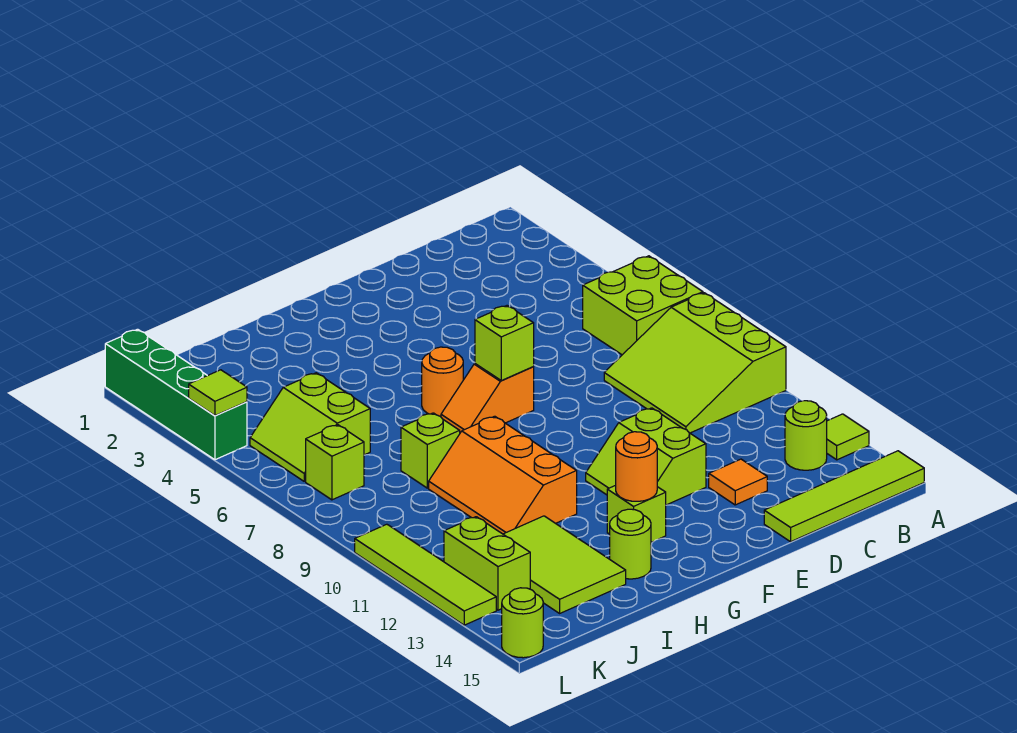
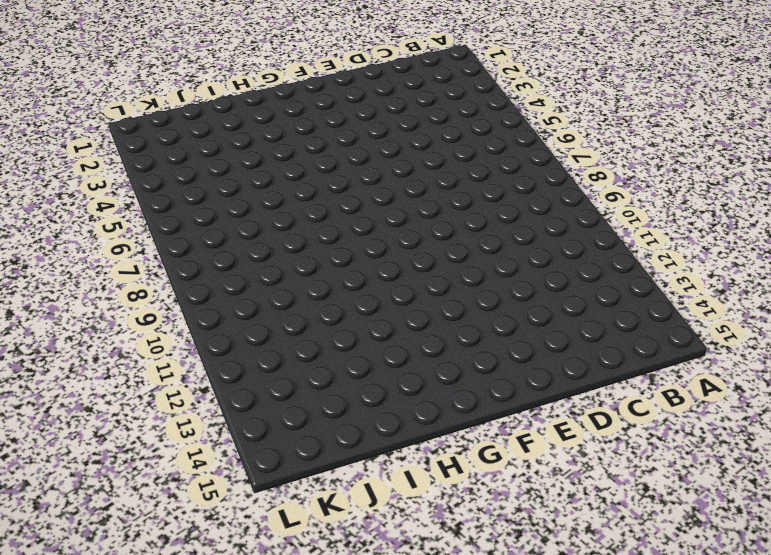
none -> lime brick A6:B7 level 1
none -> lime slope A8:C10 level 1 top A
none -> lime tile A13 level 1

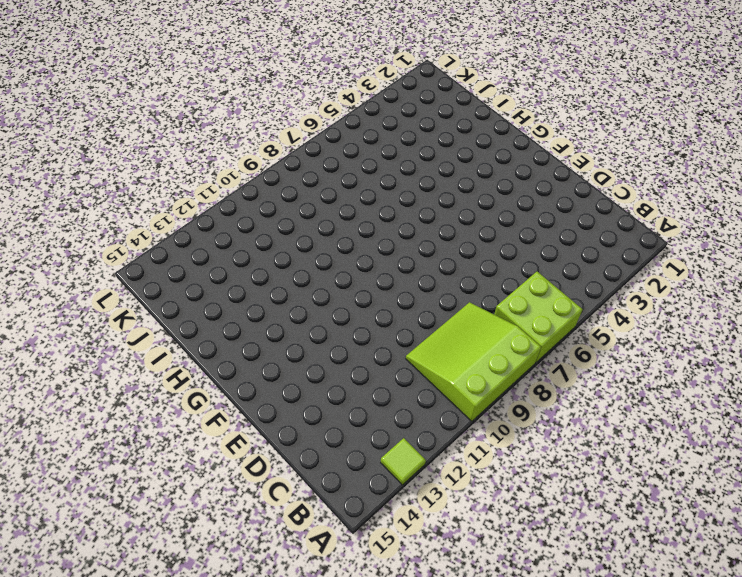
none -> lime tile A15:D15 level 1
none -> lime round brick B13 level 1
none -> orange tile D13 level 1

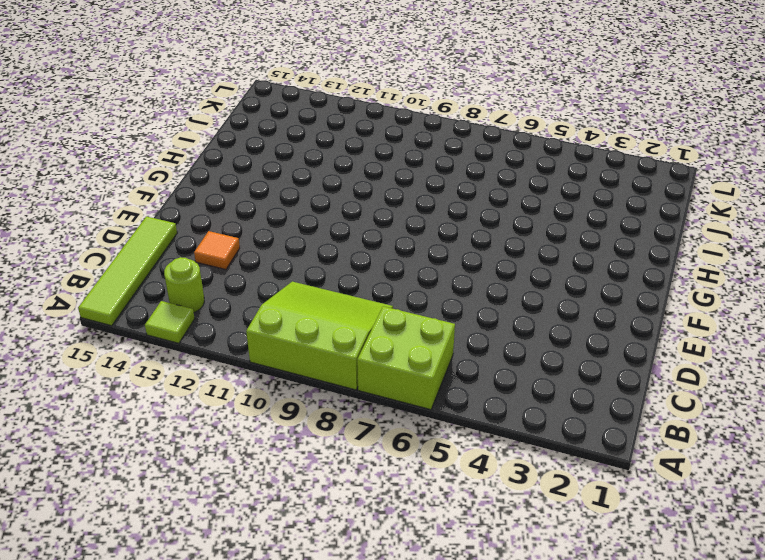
none -> lime slope E11:F12 level 1 top E
none -> orange slope F7:G7 level 1 top F
none -> orange round brick G6 level 1

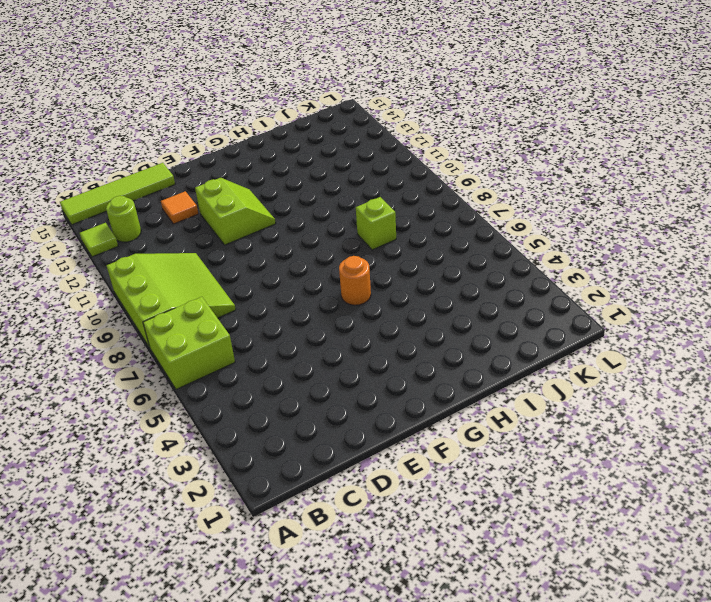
none -> orange slope F7:G7 level 1 top F
none -> lime brick G13 level 1
none -> orange slope H9:I11 level 1 top H

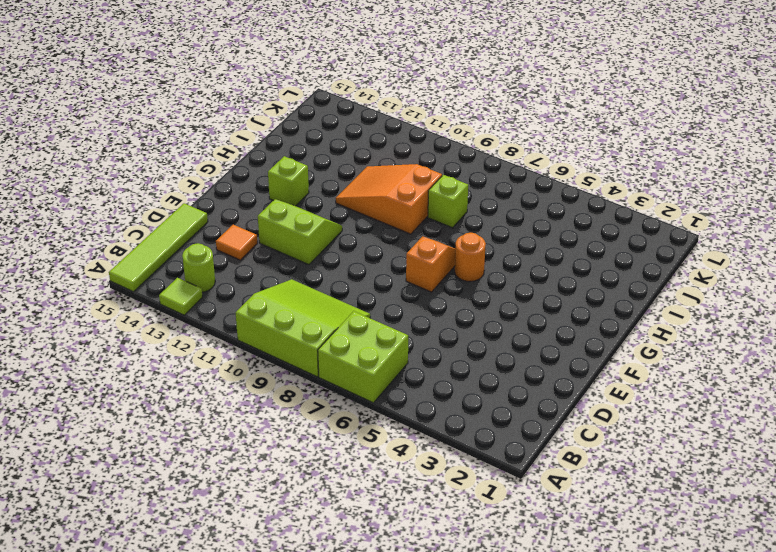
orange slope H9:I11 level 1 top 9 -> orange slope H9:I11 level 1 top H
none -> lime round brick H14 level 1
none -> lime tile I12:J14 level 1
none -> lime slope J5:K6 level 1 top J

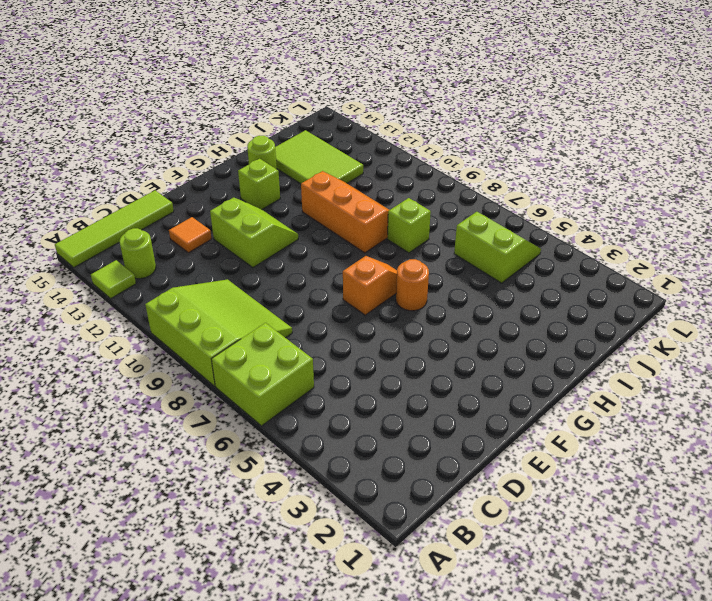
none -> lime brick K7 level 1
none -> lime brick K12:K13 level 1
none -> green brick L1:L4 level 1

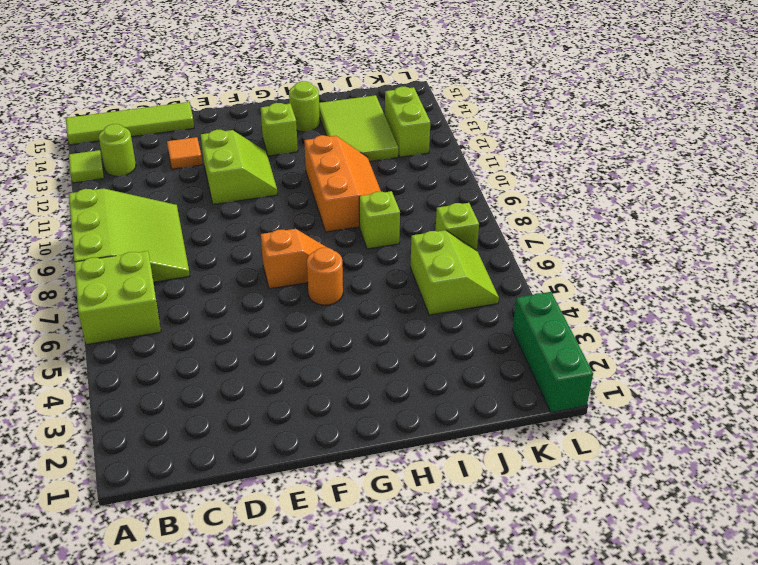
green brick L1:L3 level 1 -> green brick L1:L4 level 1
none -> lime tile L10:L13 level 1
none -> lime round brick L15 level 1
none -> lime brick F7 level 2

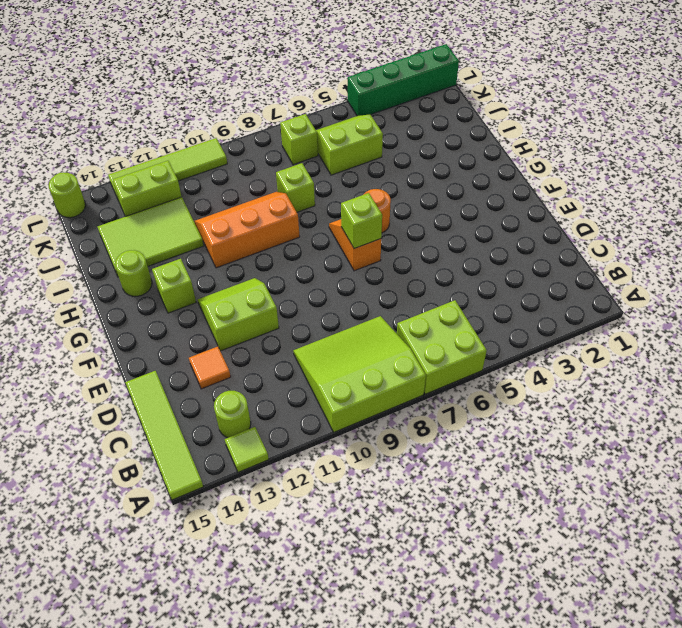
none -> orange round brick G13 level 2
none -> lime tile L4 level 2

